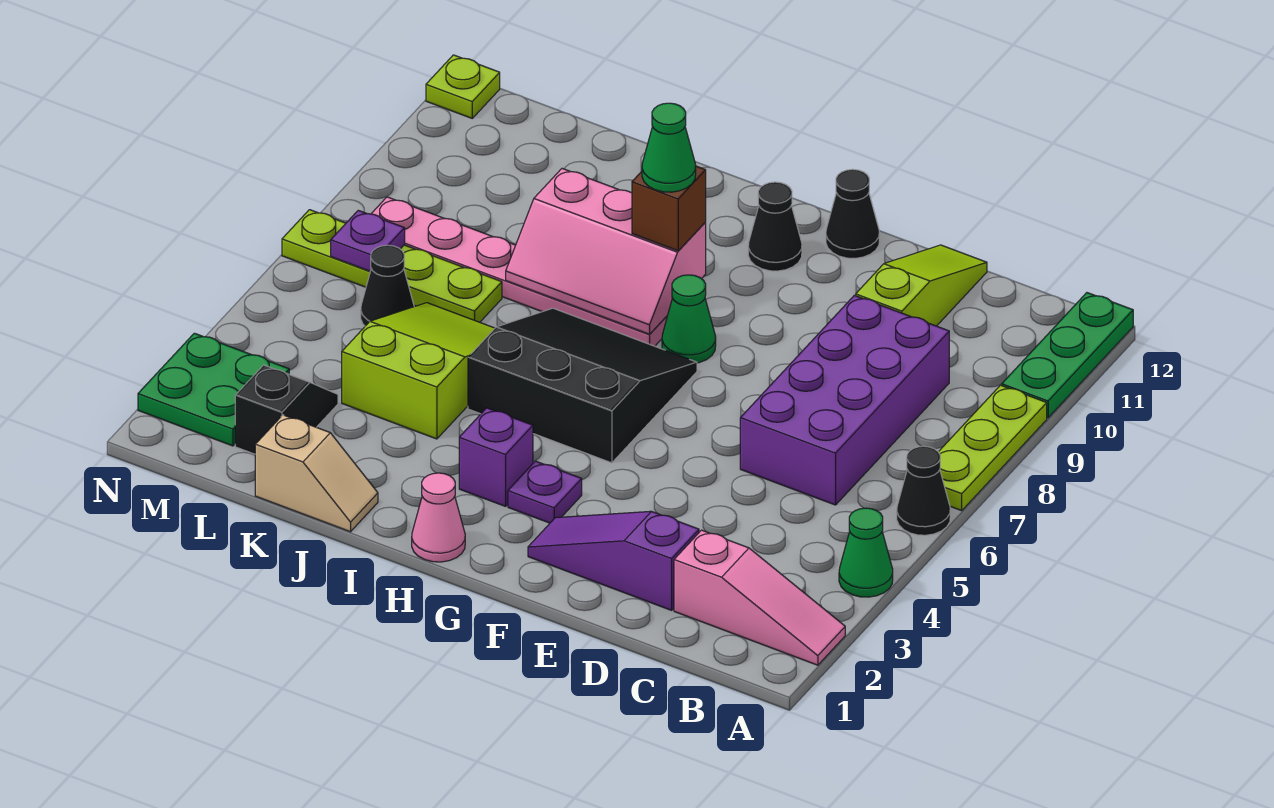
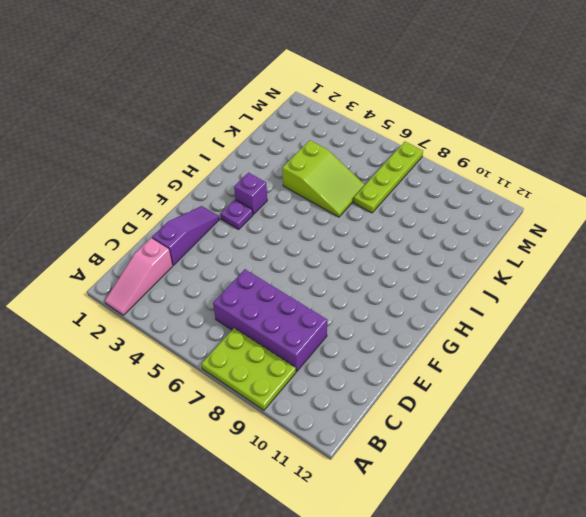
lime plate A7:B9 level 1 -> lime plate A7:A9 level 1
none -> green cone A4 level 1
none -> black cone A6 level 1
none -> green plate A10:A12 level 1

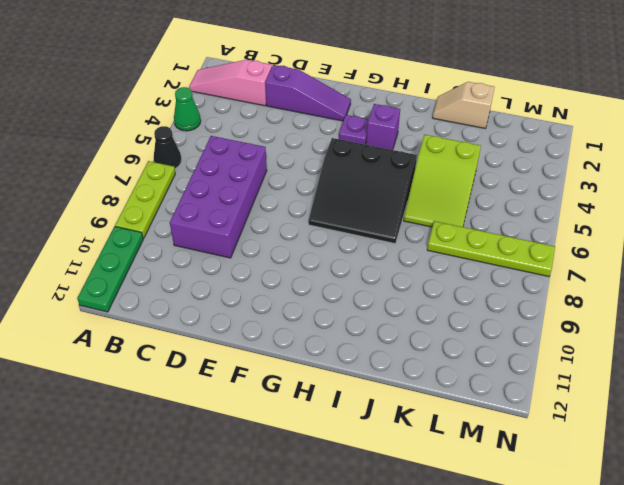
none -> lime slope D10:D12 level 1 top 10
none -> black cone F12 level 1
none -> green cone G8 level 1

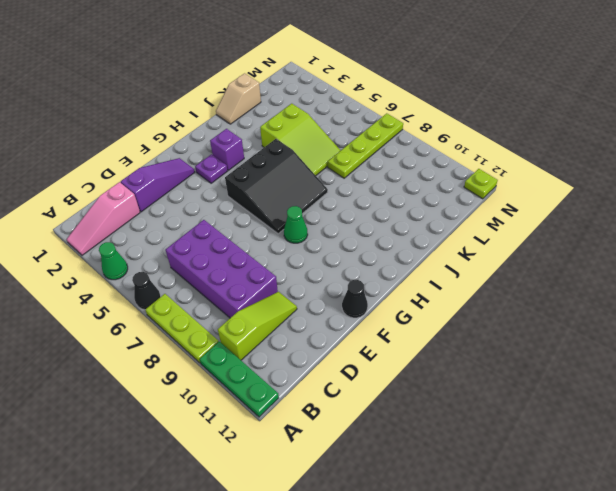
lime slope B10:D10 level 1 top B -> lime slope D10:D12 level 1 top 10
none -> black cone G11 level 1
none -> pink cone H1 level 1
none -> pink plate H8:M8 level 1

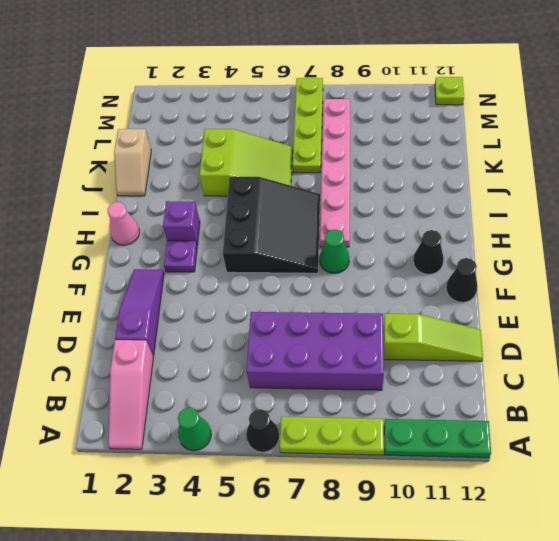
none -> black slope L2:L3 level 1 top 2
none -> black cone L6 level 1
none -> green plate M2:N3 level 1

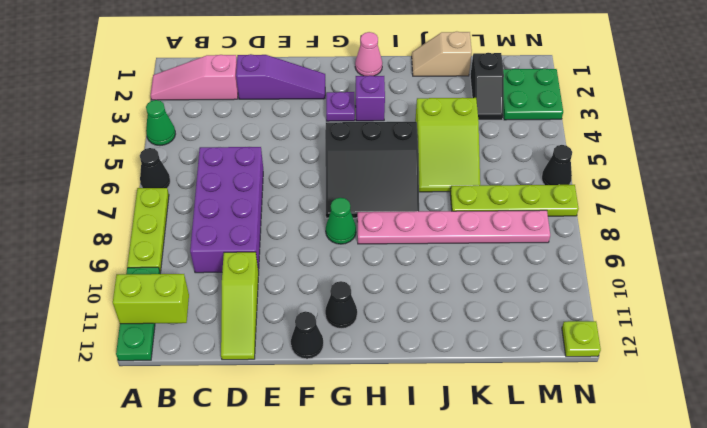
lime brick A11:B11 level 2 -> none
black cone N6 level 1 -> black cone L6 level 1
none -> pink slope H8:J9 level 2 top 9
none -> purple plate M7 level 2
none -> brown brick H9 level 3

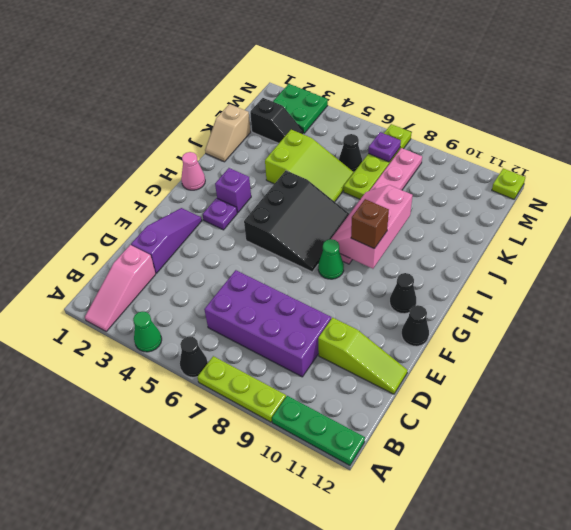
none -> green cone H9 level 4

